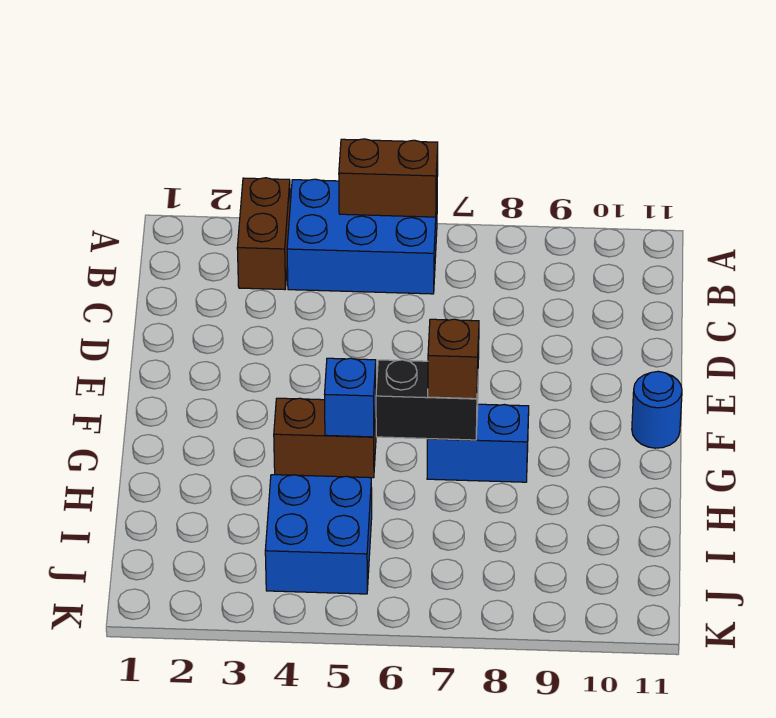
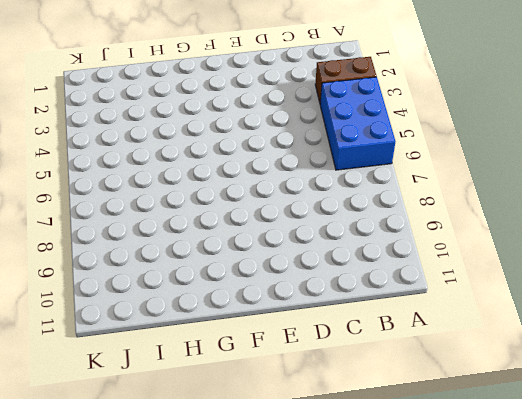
none -> blue round brick F11 level 1
none -> brown brick G4:G5 level 1

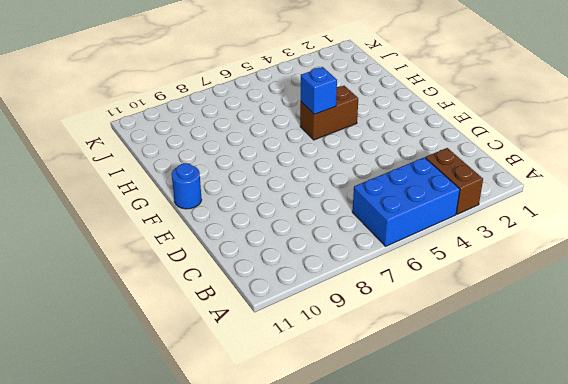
none -> blue brick G7:G8 level 1
none -> blue brick I4:J5 level 1

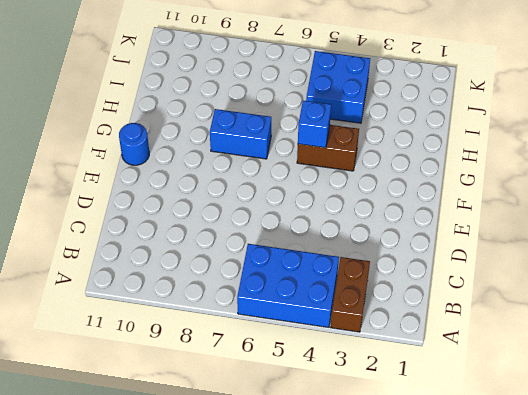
none -> brown brick A5:A6 level 2
none -> black brick G6:G7 level 2

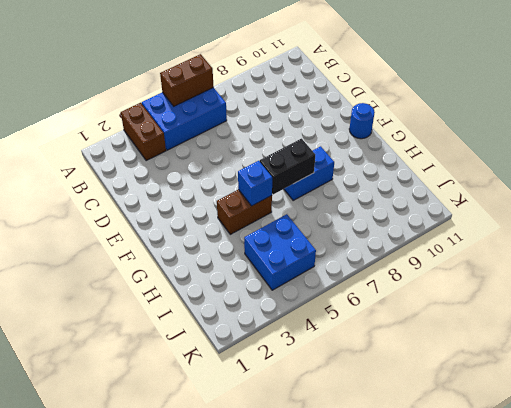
none -> brown brick G7 level 3

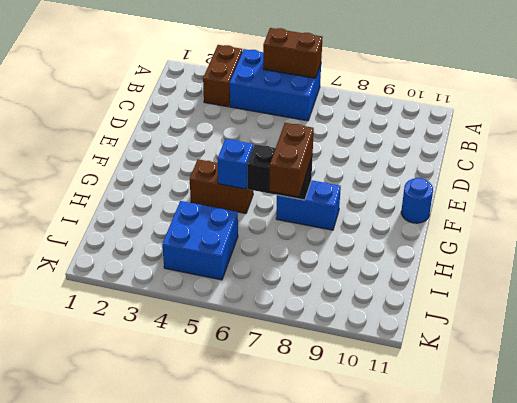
brown brick G7:H7 level 3 -> brown brick G7 level 3

